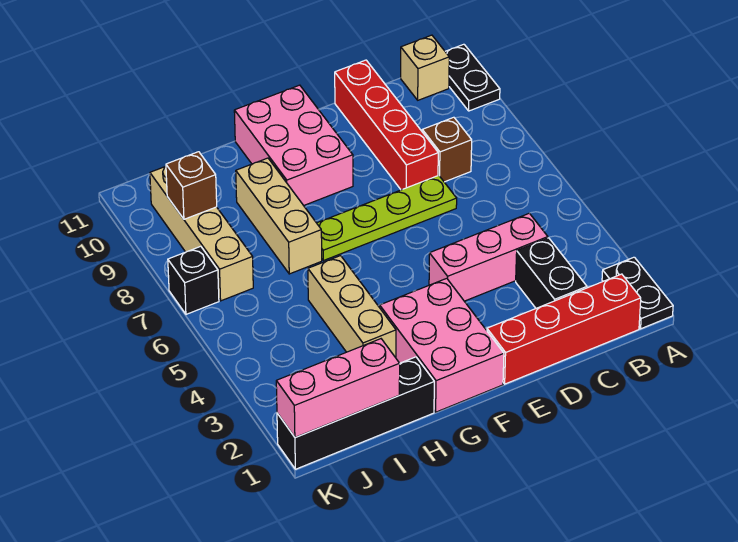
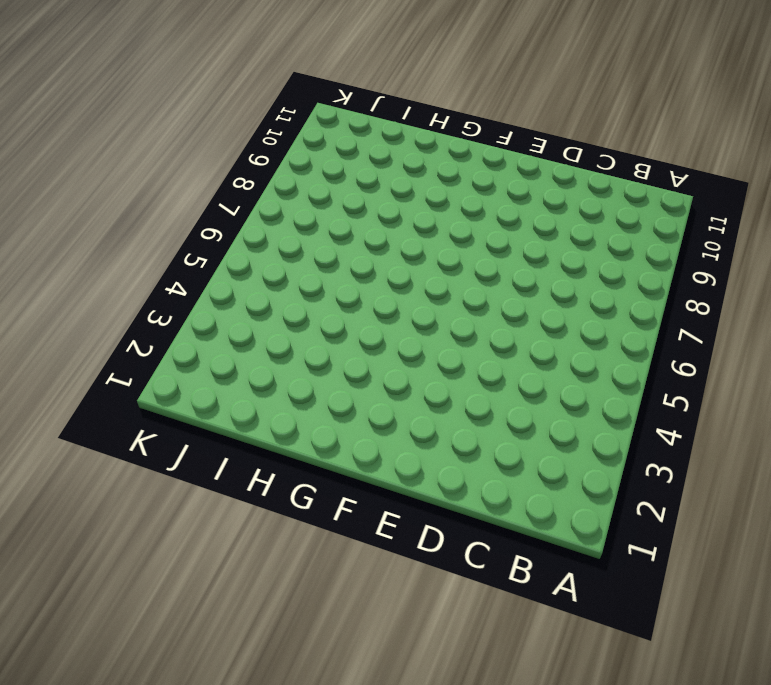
none -> black plate A1:A2 level 1
none -> black plate A10:A11 level 1
none -> red brick B1:E1 level 1

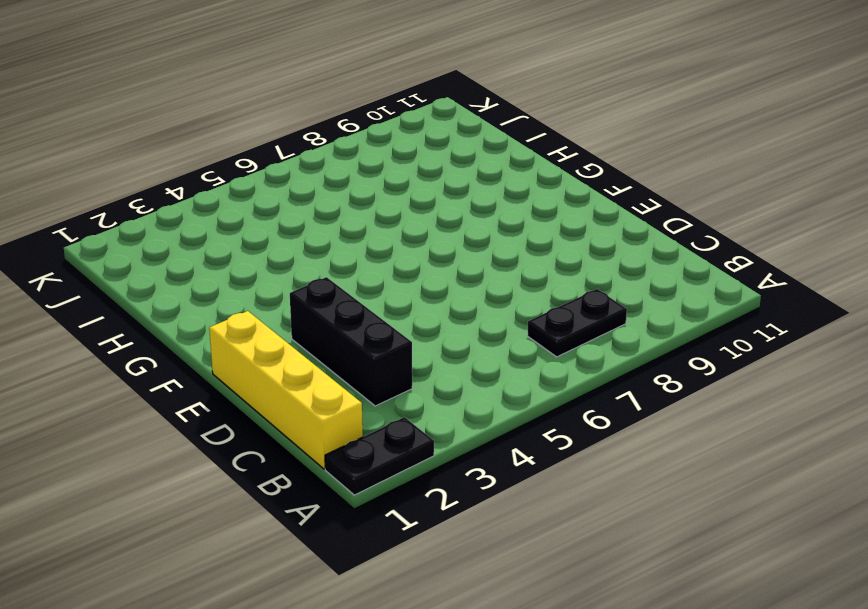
yellow brick B1:E1 level 1 -> red brick B1:E1 level 1
black plate B7:B8 level 1 -> black plate A10:A11 level 1
black brick C3:E3 level 1 -> black brick C2:C3 level 1
none -> tan brick B11 level 1
none -> pink brick C4:E4 level 1
none -> brown brick C8 level 1

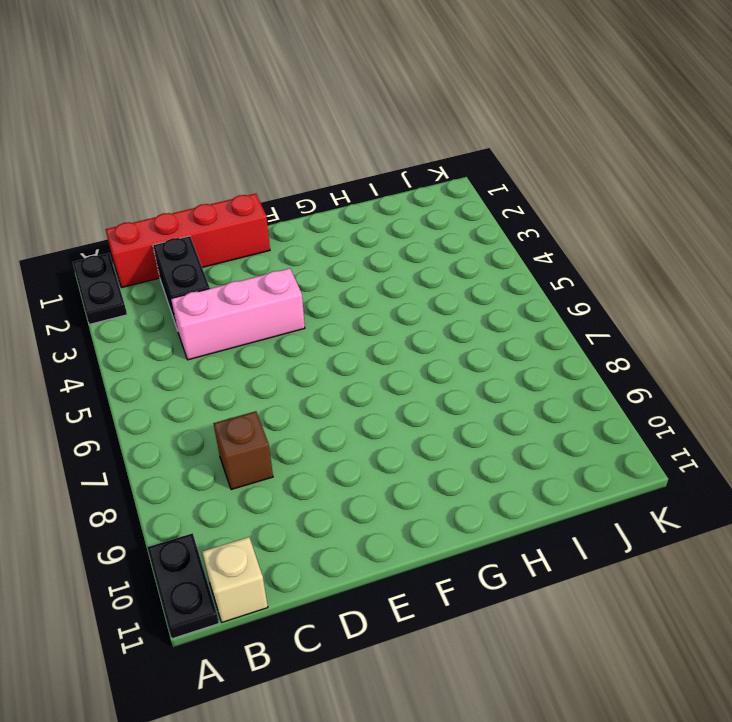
none -> lime plate D7:G7 level 1
none -> red brick D8:D11 level 1
none -> pink brick F1:G3 level 1

